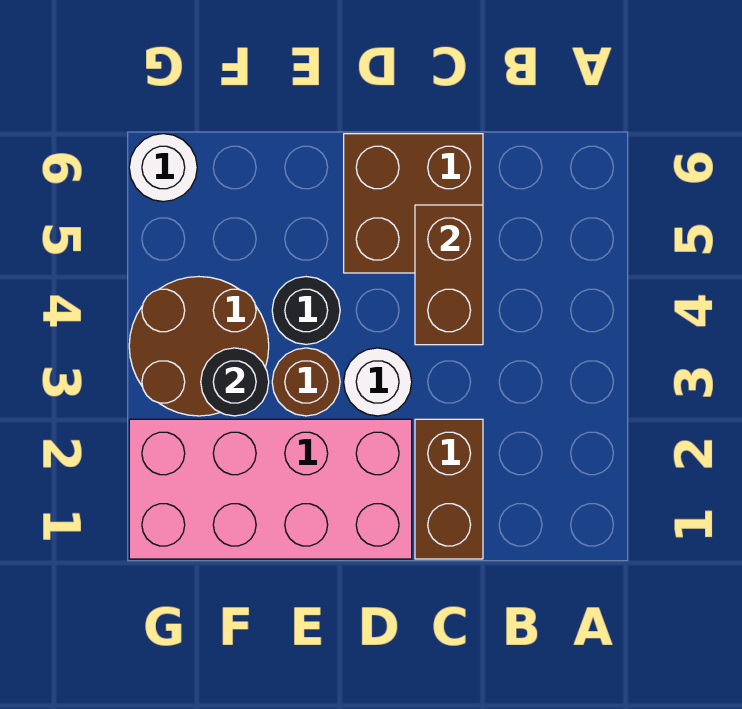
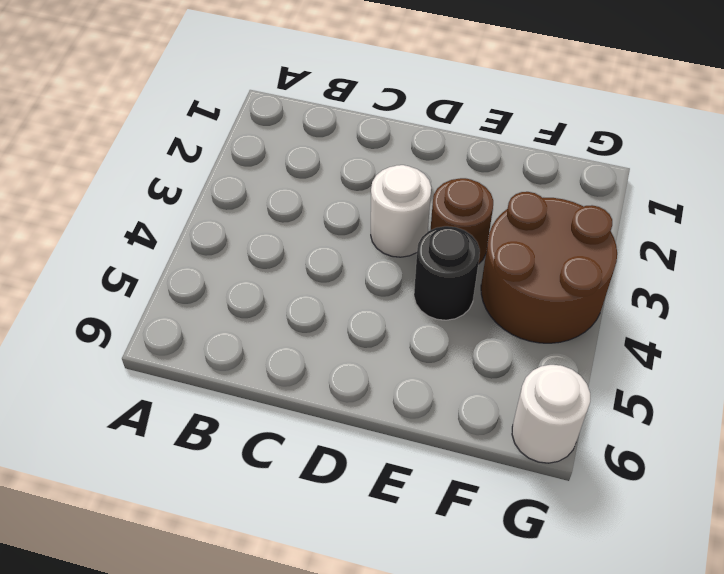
none -> brown brick C1:C2 level 1
none -> brown brick C5:D6 level 1

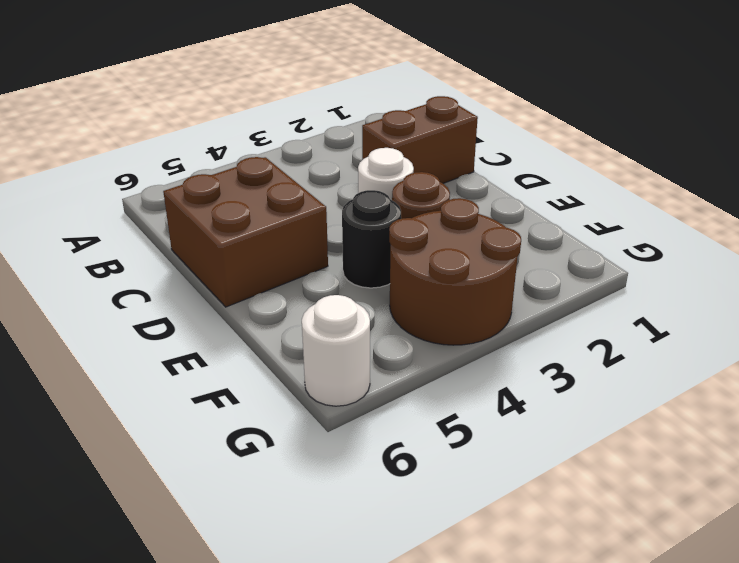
none -> pink brick D1:G2 level 1
none -> brown brick C4:C5 level 2

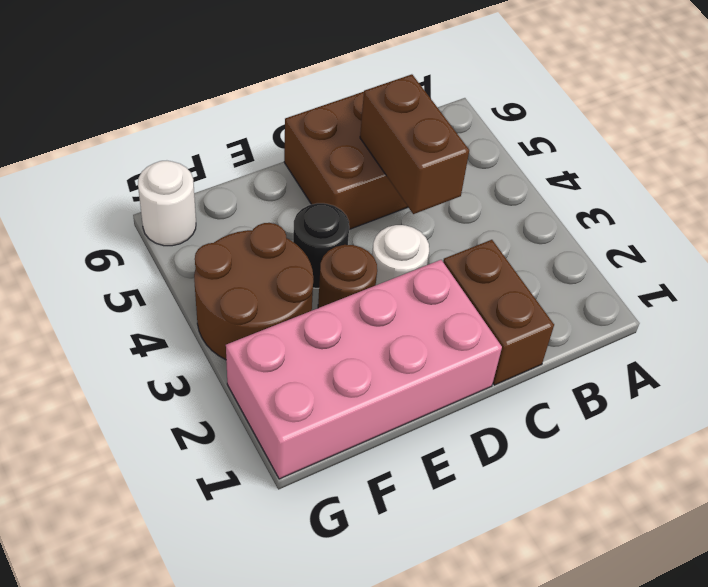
none -> black round brick F3 level 2

